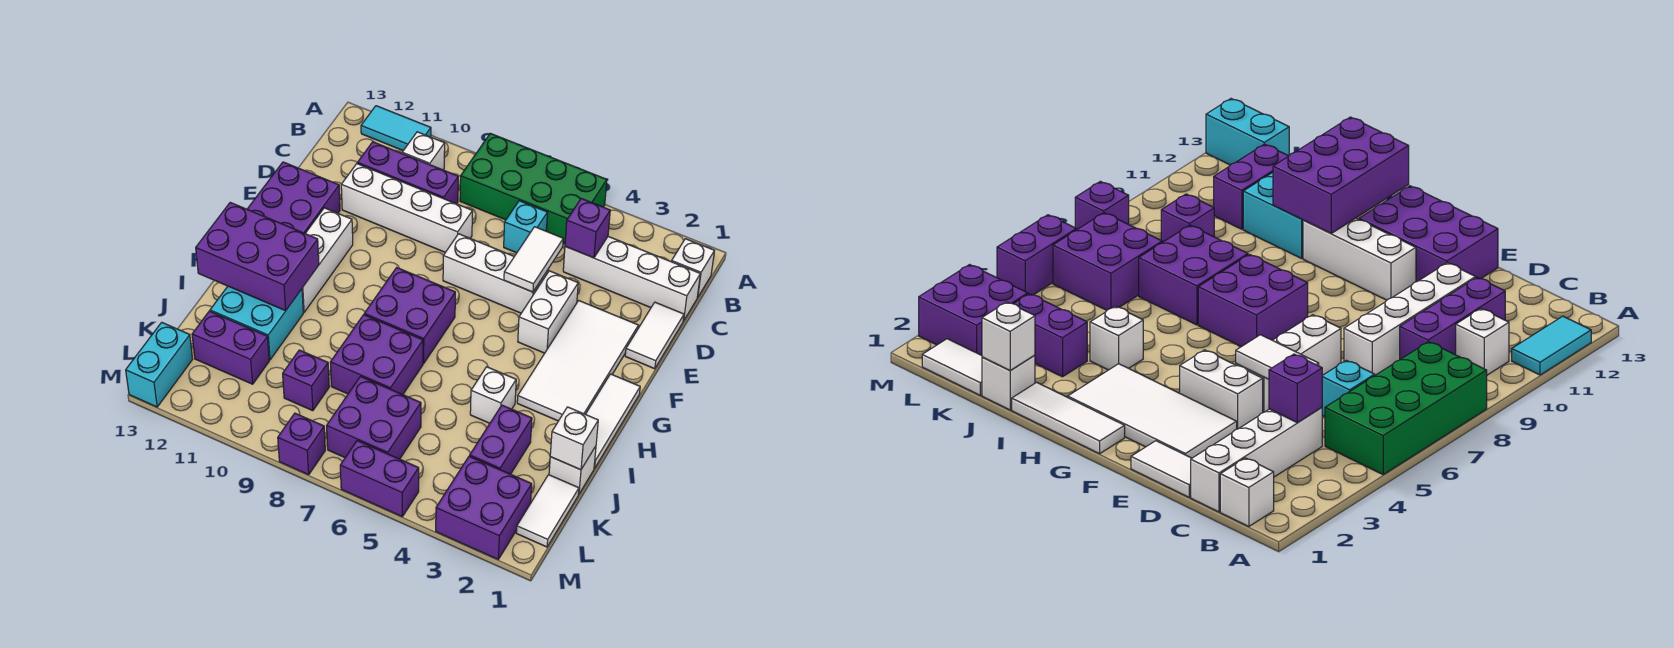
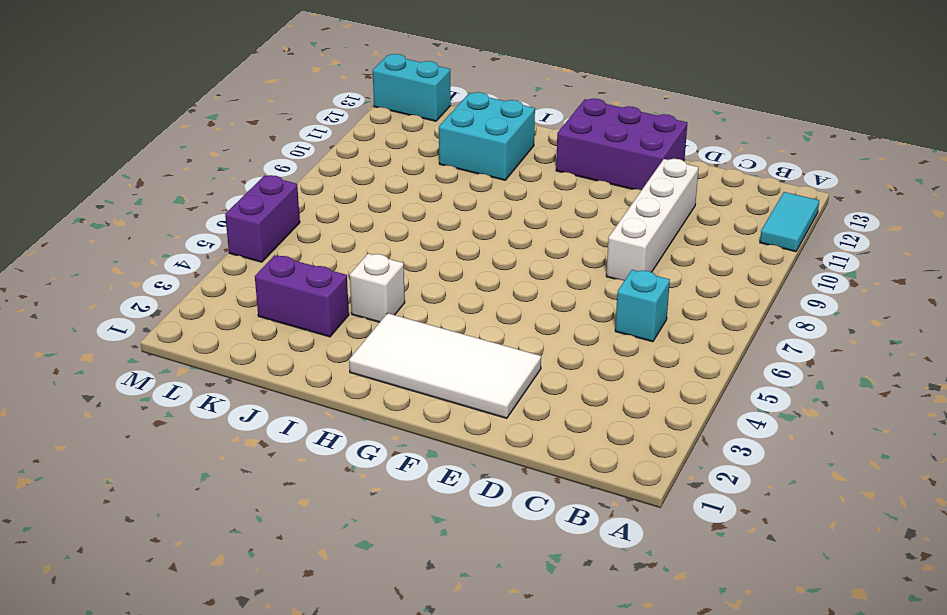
none -> green brick A5:B8 level 1
none -> white brick B1 level 1
none -> white brick B10 level 1
none -> white brick C1:C4 level 1

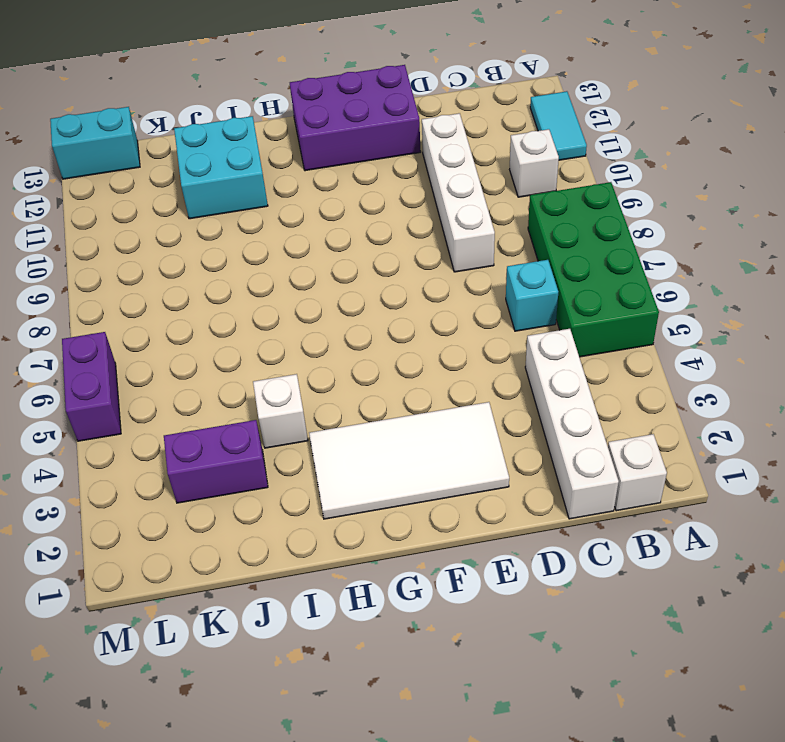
none -> purple brick C9:C11 level 1
none -> white tile D1:E1 level 1
none -> white brick E4:F4 level 1
none -> white brick E5:E7 level 1

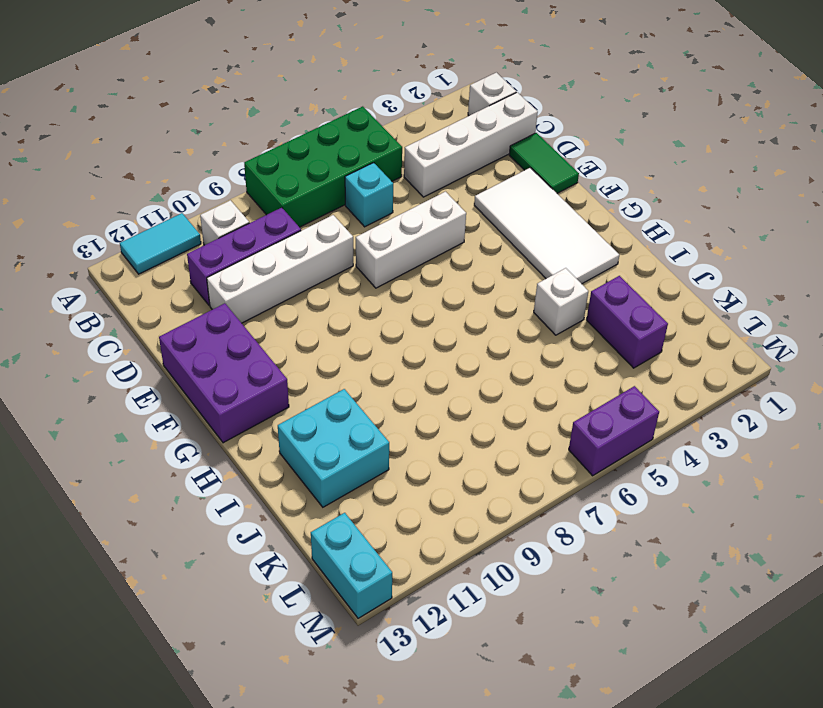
green tile D1:E1 level 1 -> white tile D1:E1 level 1
none -> white brick E4:F4 level 1
none -> white brick F11:H11 level 1
none -> white tile G1:I1 level 1
none -> purple brick G7:H8 level 1

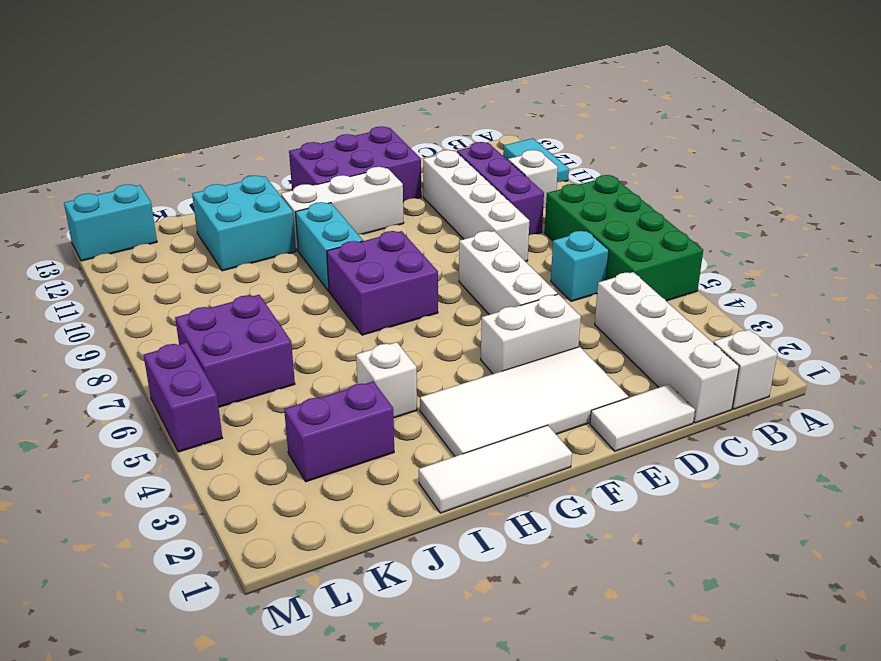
cyan brick H9:H10 level 1 -> none
none -> purple brick I7:J8 level 1
none -> white brick J1 level 1
none -> white tile K1:L1 level 1
none -> purple brick K9 level 1

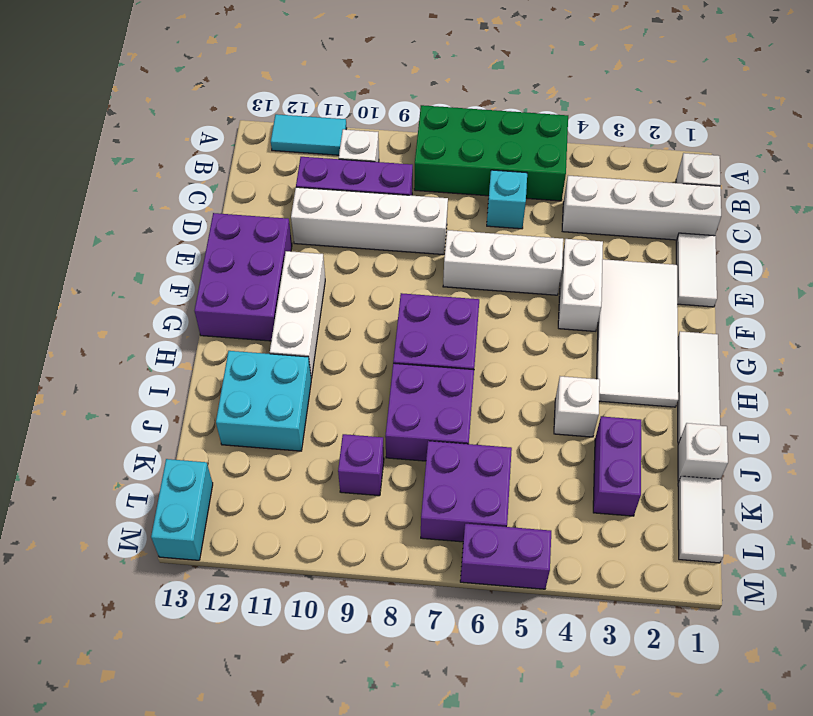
none -> purple brick K11:K12 level 1
none -> purple brick L2:M3 level 1
none -> purple brick M8 level 1
none -> purple brick C4 level 2

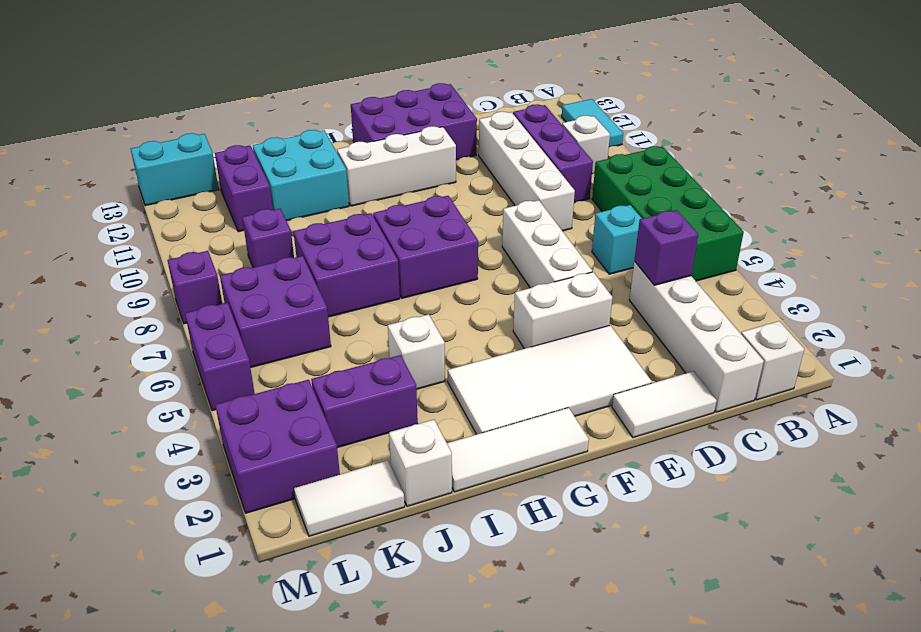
none -> white tile D5:E5 level 2
none -> purple brick H11:I13 level 2
none -> white brick J1 level 2

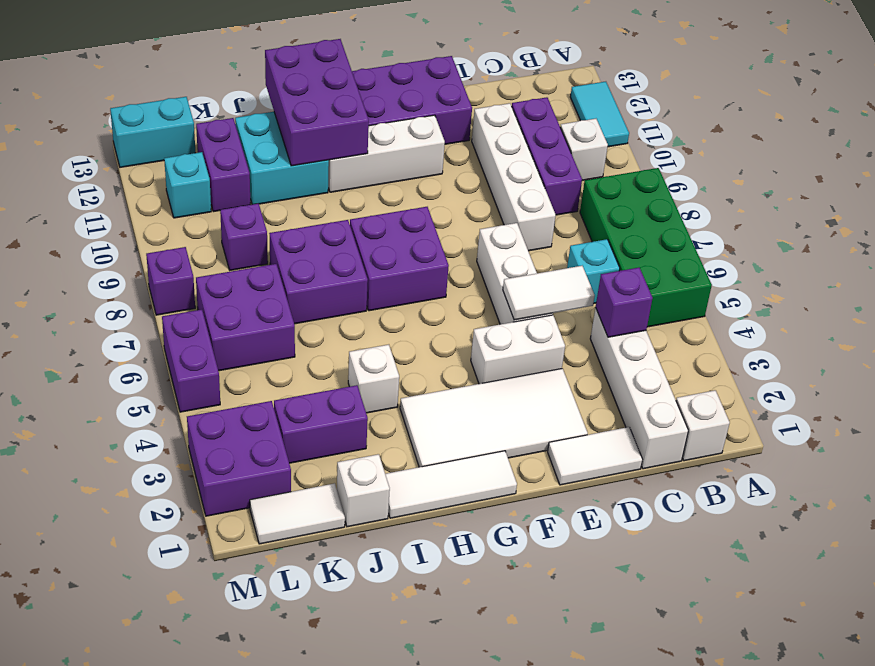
cyan brick L11 level 1 -> none
none -> white brick J1 level 2

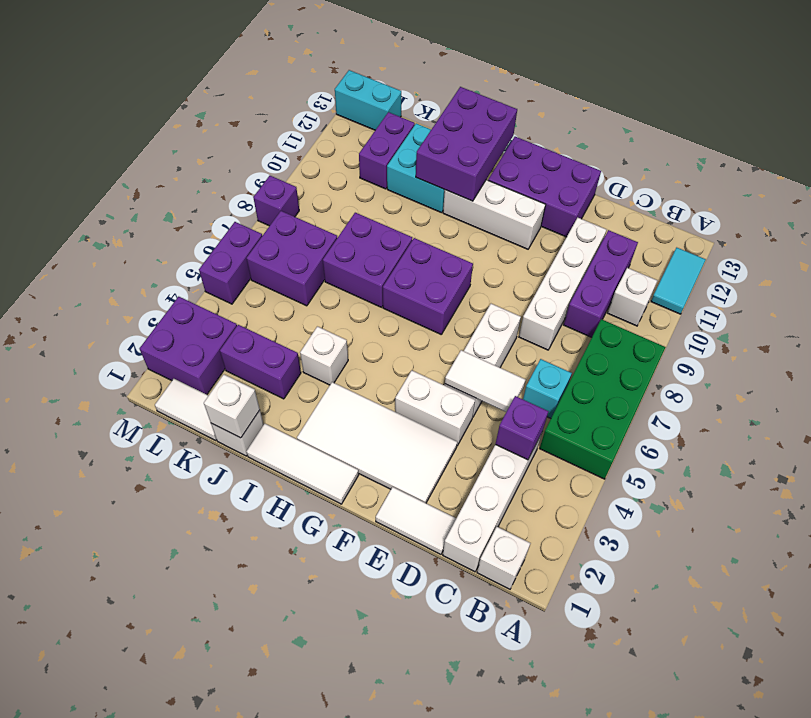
none -> purple brick K9 level 1

